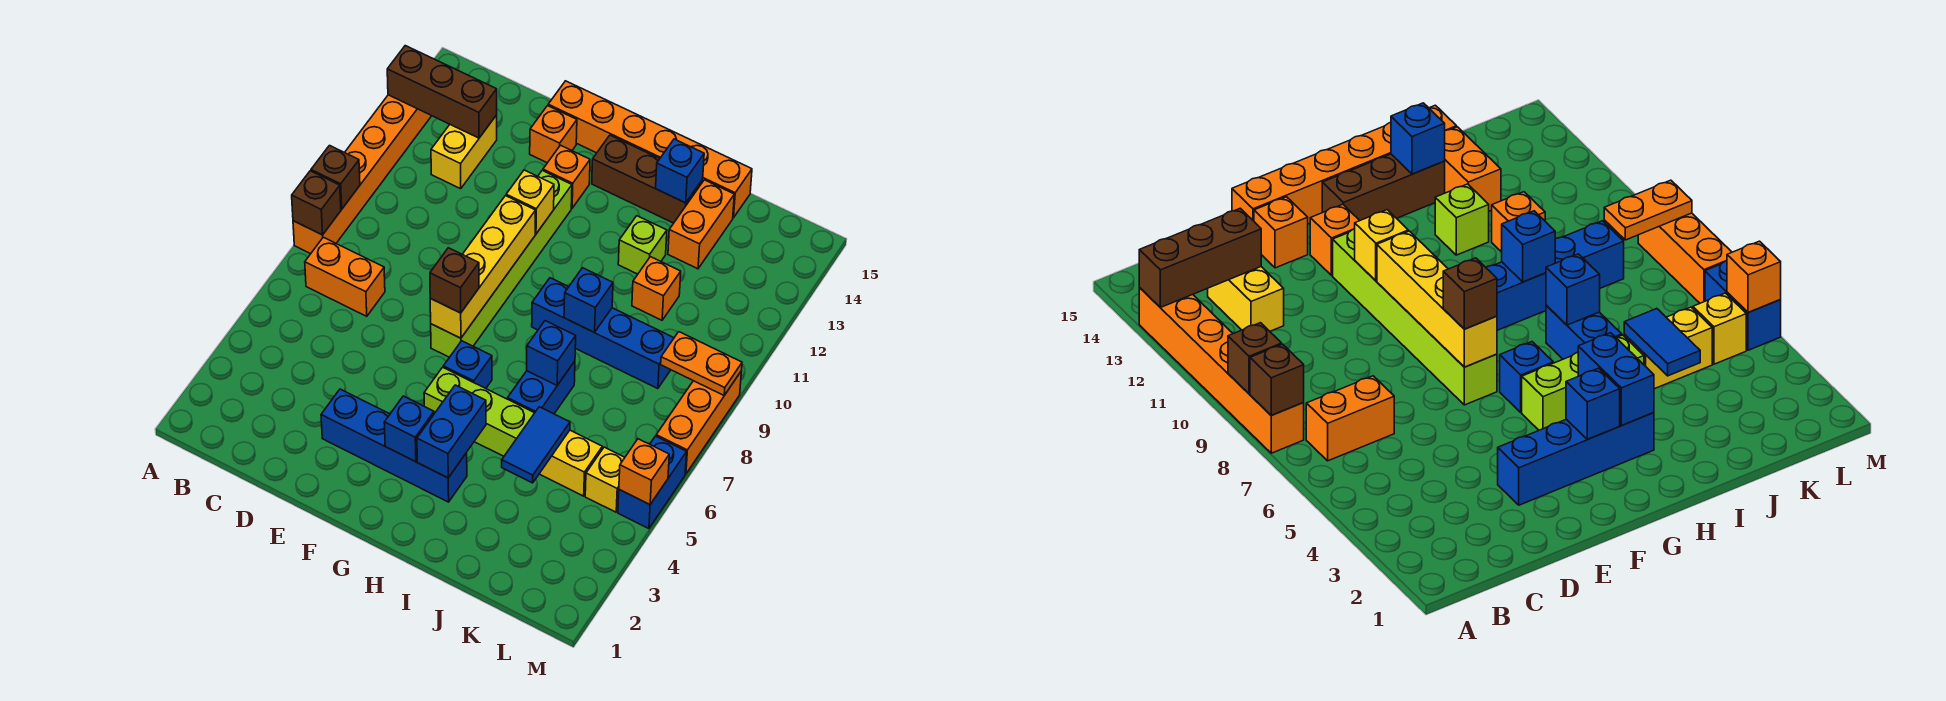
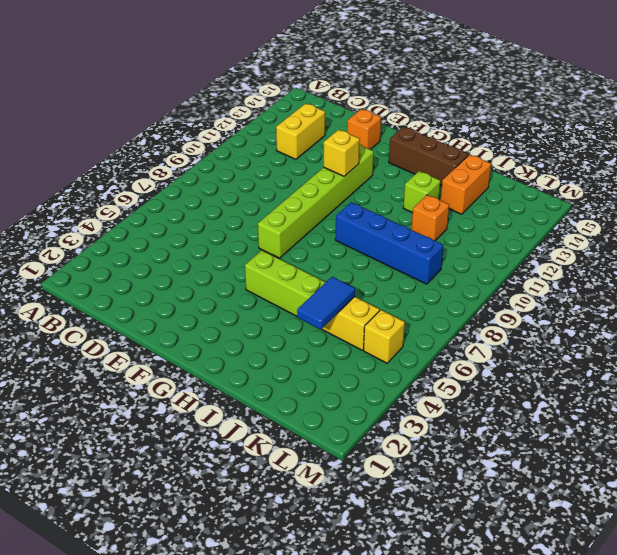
none -> orange brick A8:A13 level 1
none -> orange brick B7:C7 level 1
none -> blue brick E3:H3 level 1
none -> orange brick E15:J15 level 1

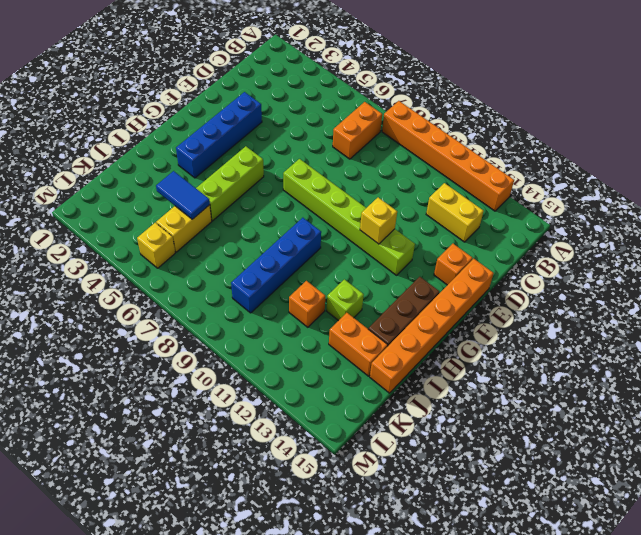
none -> orange brick F13 level 1
none -> blue brick G6 level 1
none -> blue brick I6:I7 level 1
none -> blue brick M5:M6 level 1

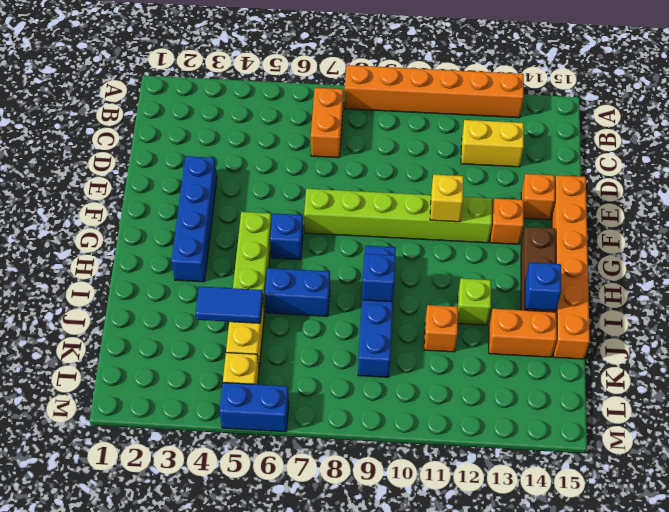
none -> orange brick M7:M9 level 1
none -> brown brick A8 level 2
none -> brown brick A9 level 2
none -> brown brick A13:C13 level 2

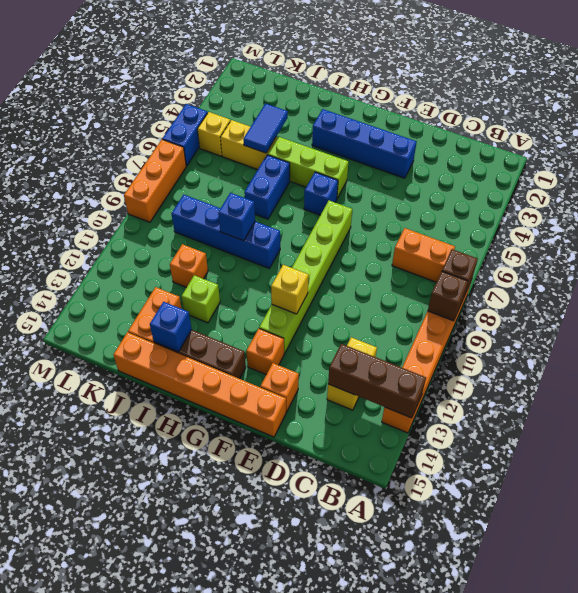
none -> yellow brick F7:F10 level 2
none -> blue brick G3 level 2
none -> blue brick H3:H4 level 2
none -> blue brick I7 level 2

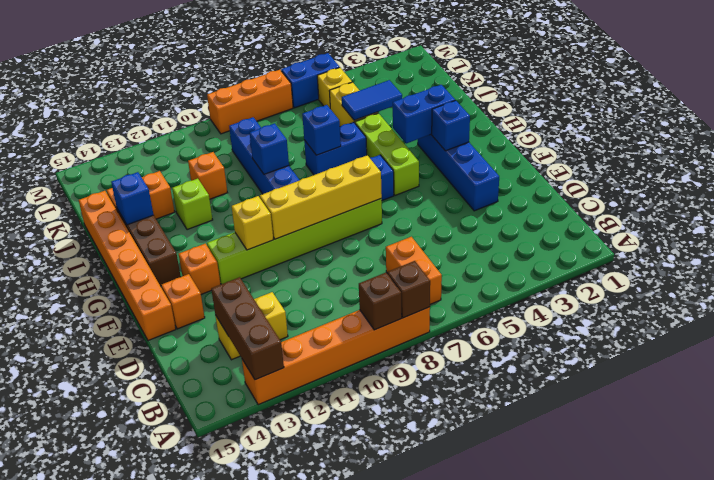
none -> orange plate L9:M9 level 2
none -> orange brick M5 level 2
none -> brown brick F7 level 3

